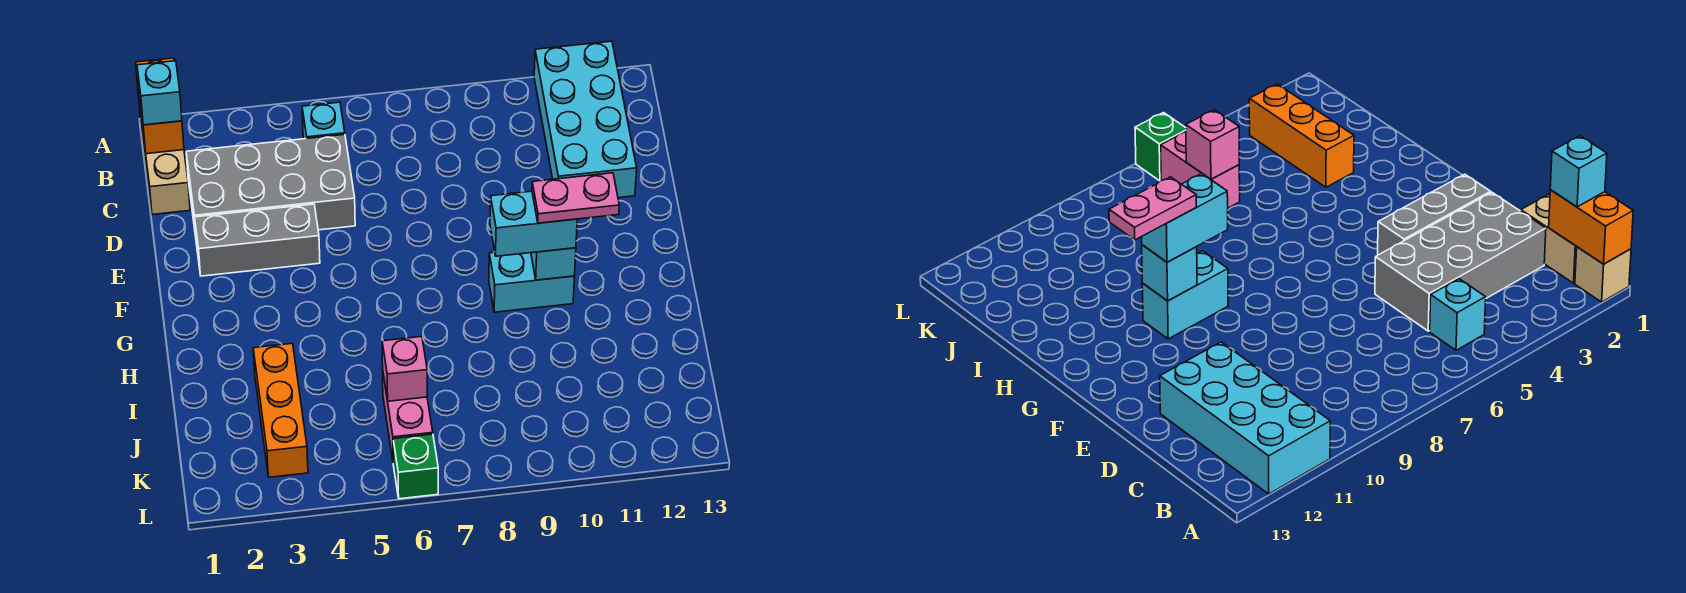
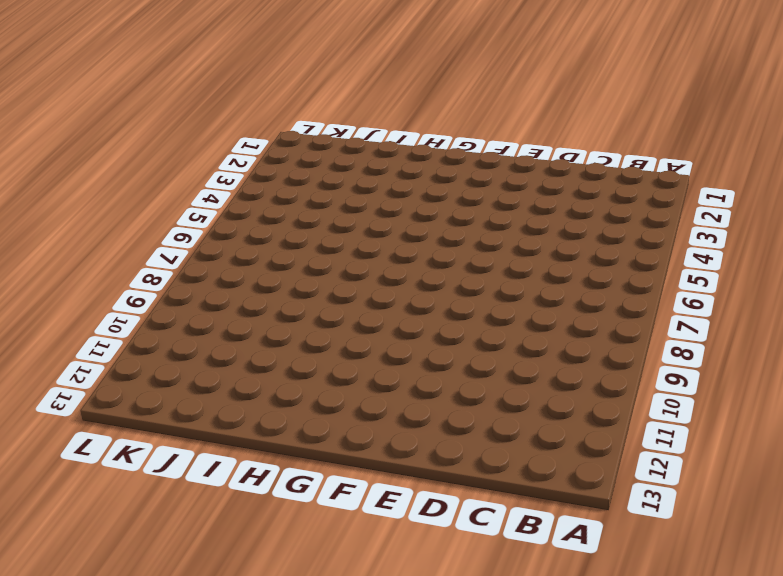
none -> tan brick A1 level 1
none -> cyan brick A11:D12 level 1
none -> tan brick B1:C1 level 1

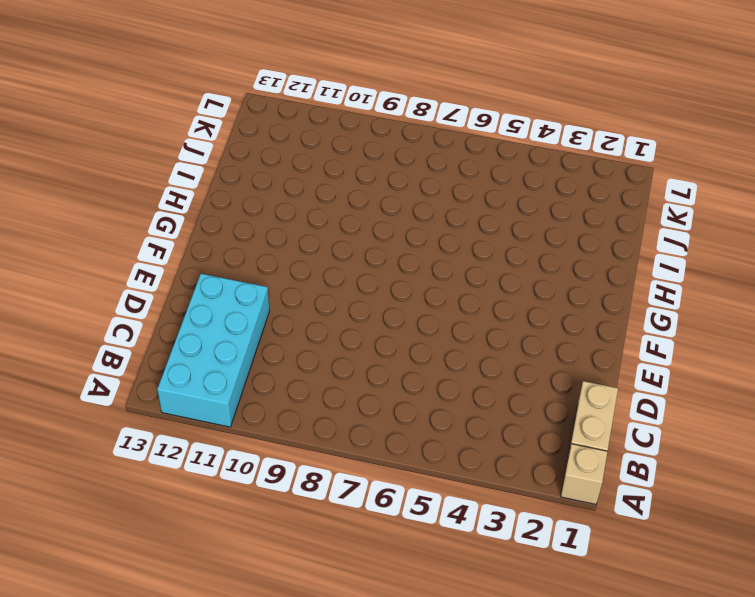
none -> cyan brick B5 level 1
none -> grey brick C2:D5 level 1
none -> grey brick E2:E4 level 1

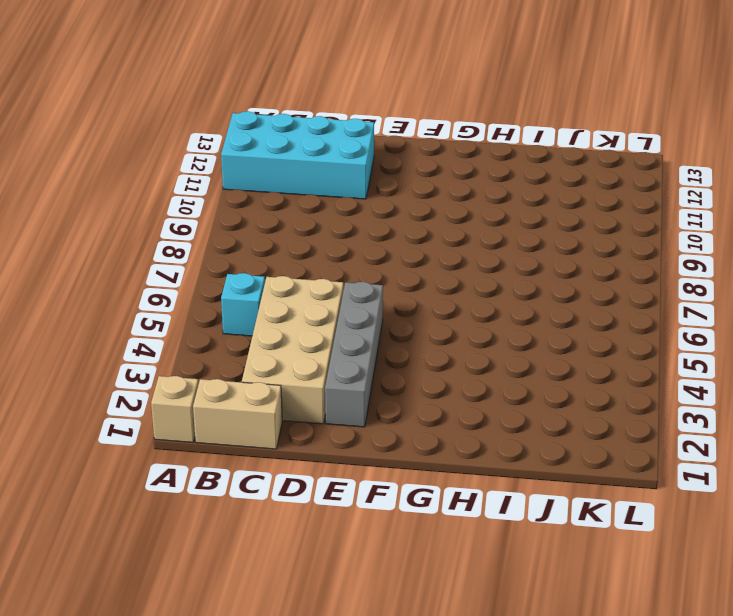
tan brick C2:D5 level 1 -> grey brick C2:D5 level 1
grey brick E2:E5 level 1 -> grey brick E2:E4 level 1
none -> cyan brick G9:G10 level 1
none -> orange brick I3:K3 level 1
none -> pink brick J6:K6 level 1

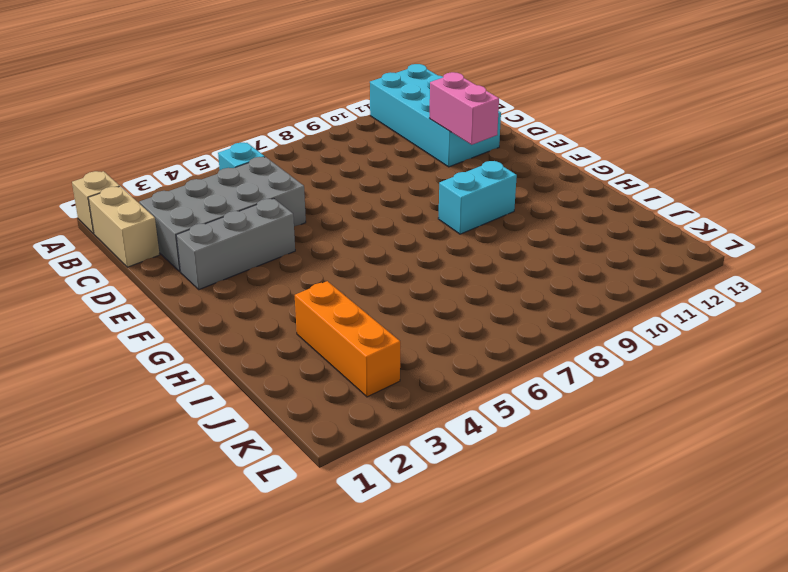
pink brick D11:E11 level 2 -> pink brick J6:K6 level 1
none -> green brick L6 level 1
none -> orange brick A1:B1 level 2
none -> cyan brick G10 level 2

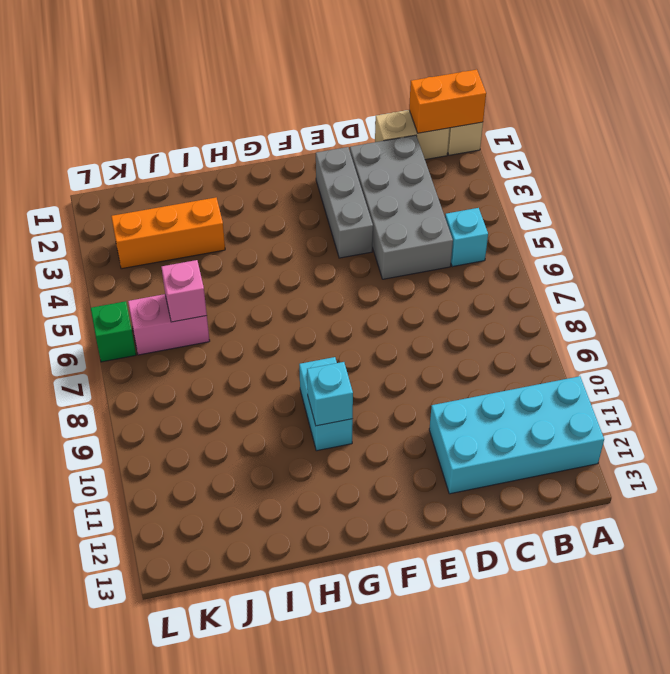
none -> cyan brick B1 level 3
none -> cyan brick G9:G10 level 3
none -> pink plate G10:G11 level 4

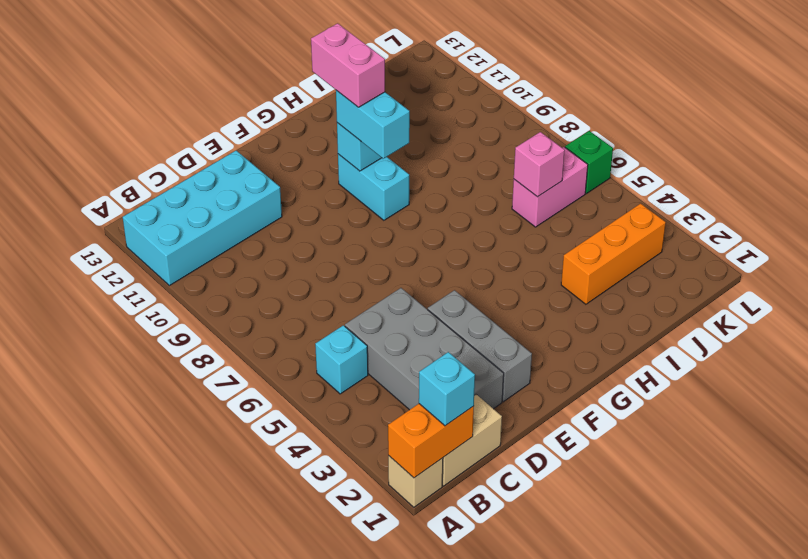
pink brick G10:G11 level 4 -> pink plate G10:G11 level 4

